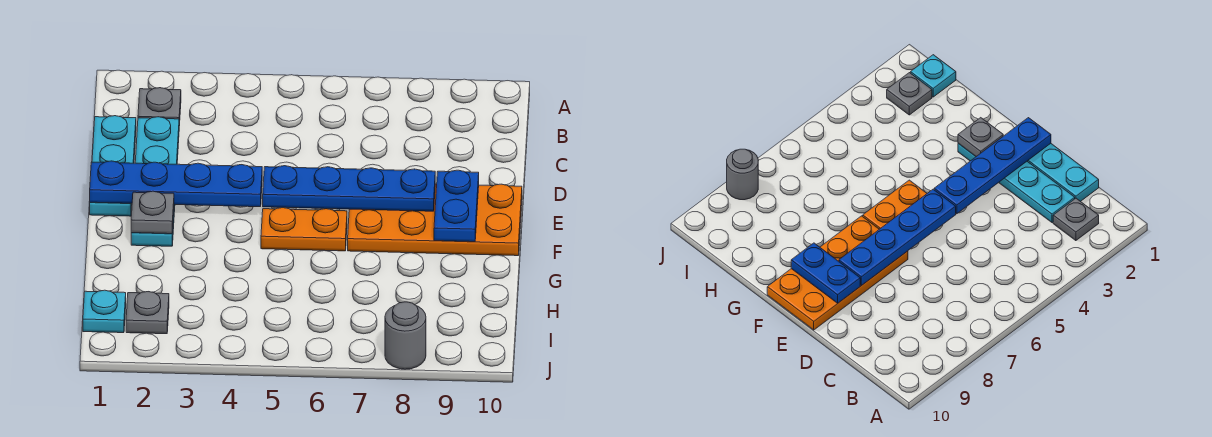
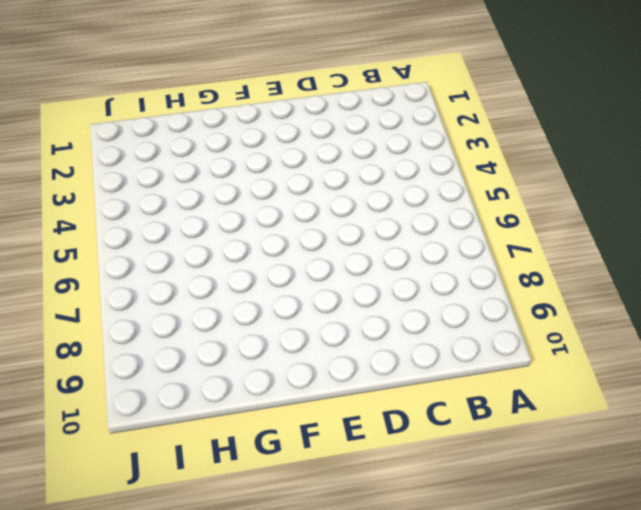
none -> grey plate B2 level 1
none -> cyan plate C1:E1 level 1
none -> cyan plate C2:F2 level 1

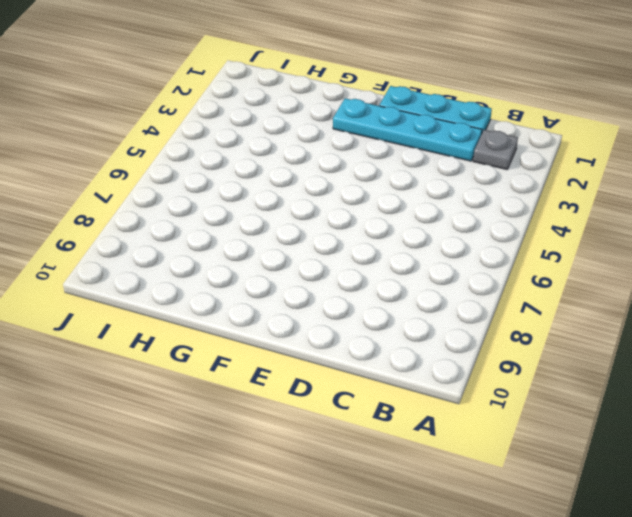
none -> orange plate E7:F10 level 1
none -> orange plate F5:F6 level 1
none -> cyan plate I1 level 1

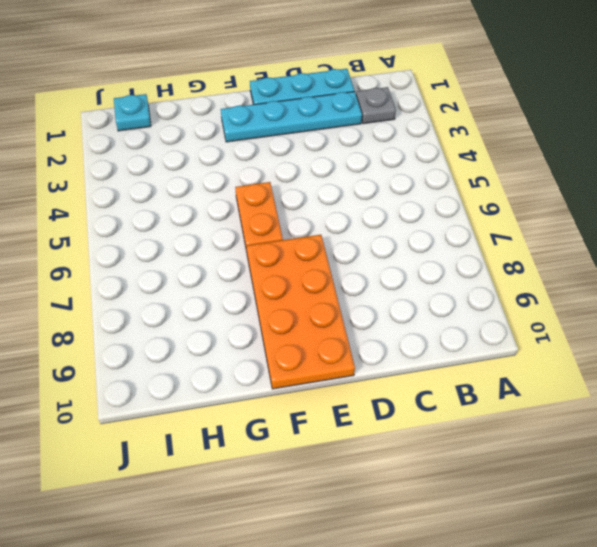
none -> grey plate I2 level 1
none -> grey round brick J8 level 1
none -> blue plate E1:E4 level 2

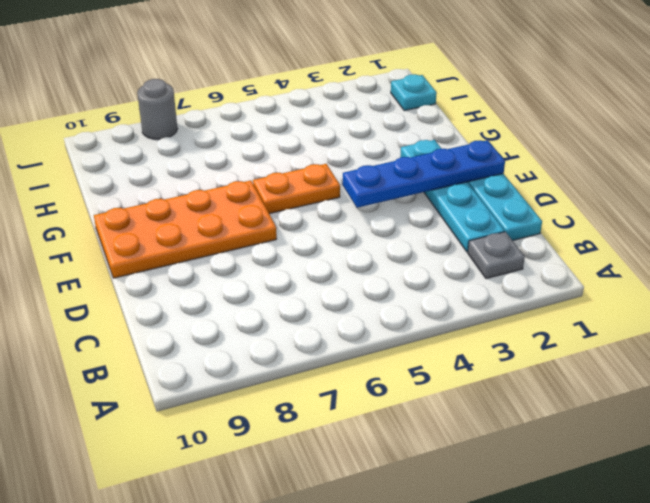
none -> grey plate I2 level 1
none -> blue plate E5:E8 level 2
none -> blue plate E9:F9 level 2

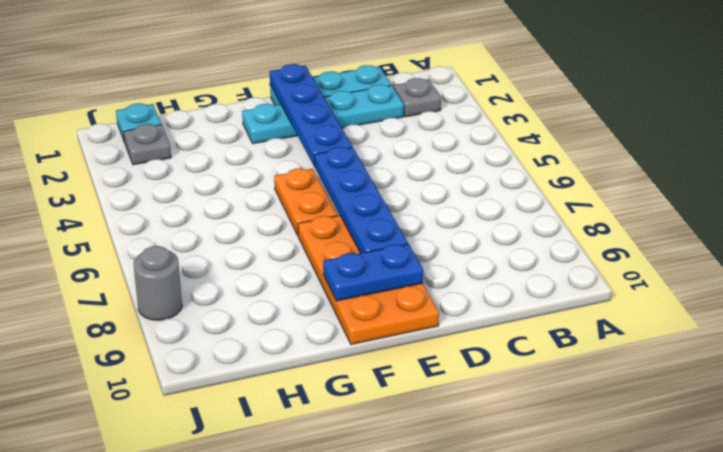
none -> grey plate F2 level 2

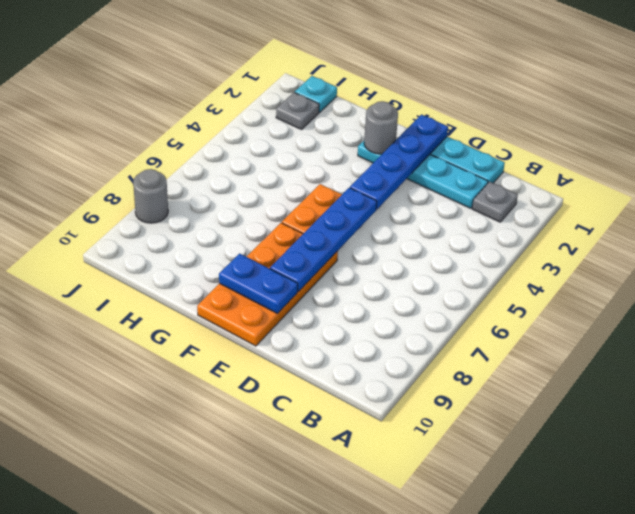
grey round brick F2 level 2 -> grey plate F2 level 2

